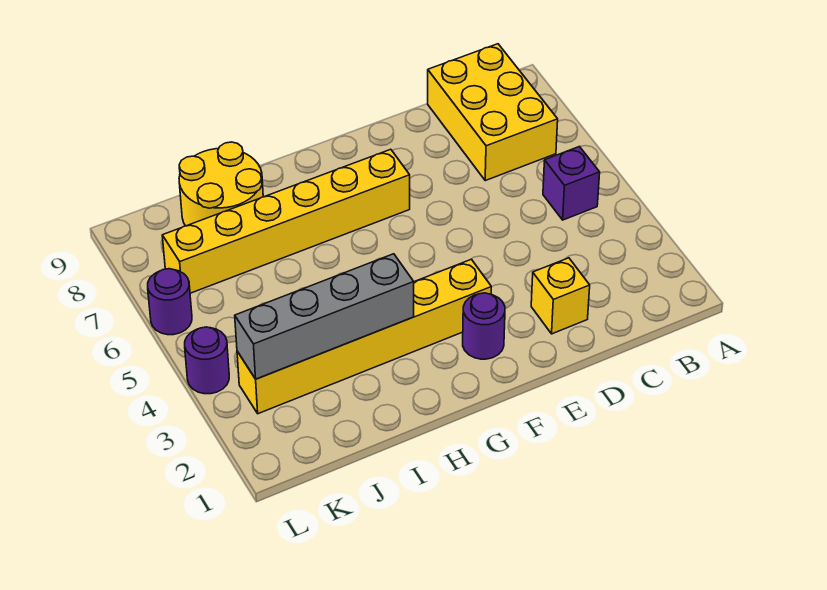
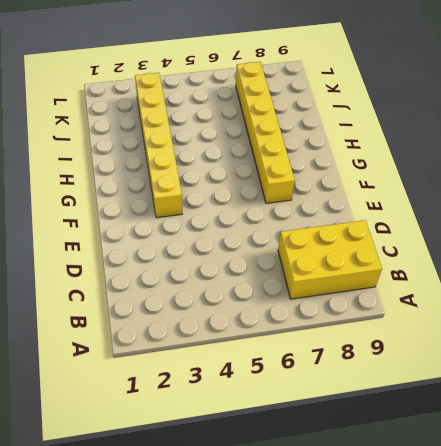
none -> purple brick B5 level 1
none -> yellow brick D2 level 1

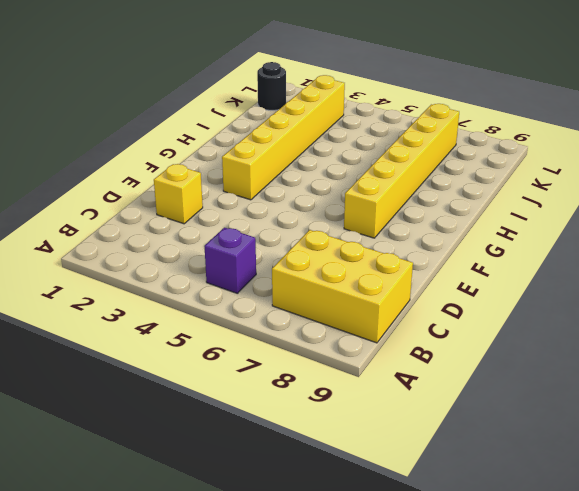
black round brick K1 level 1 -> none
none -> purple round brick F2 level 1
none -> yellow round brick I8:J9 level 1

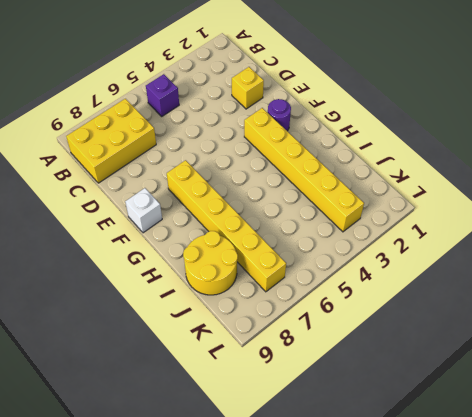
white brick F9 level 1 -> none
none -> purple round brick L4 level 1
none -> purple round brick L6 level 1

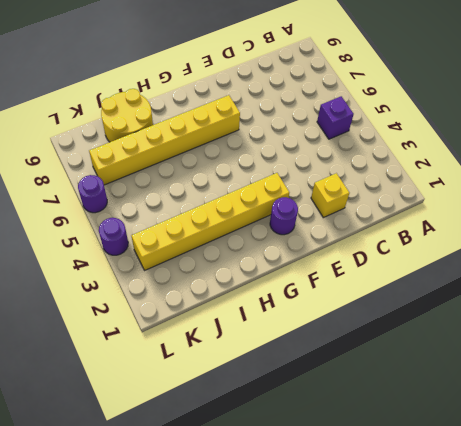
none -> yellow brick B7:C9 level 1
none -> grey brick H3:K3 level 2

